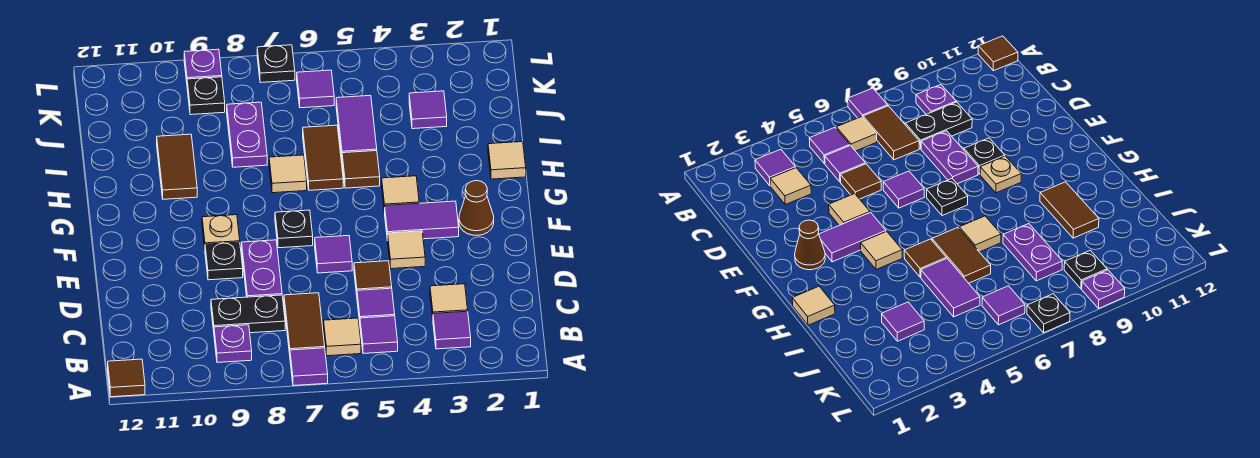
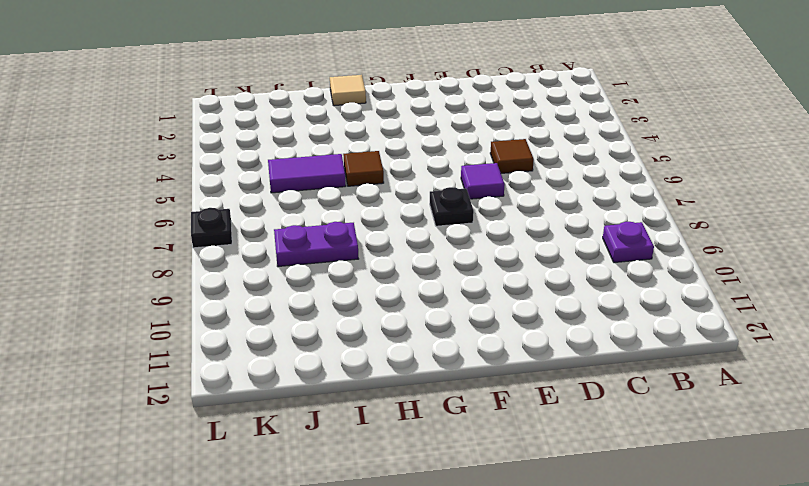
none -> purple tile A7 level 1
none -> brown tile A12 level 1
none -> purple tile B3 level 1
none -> purple tile B5 level 1

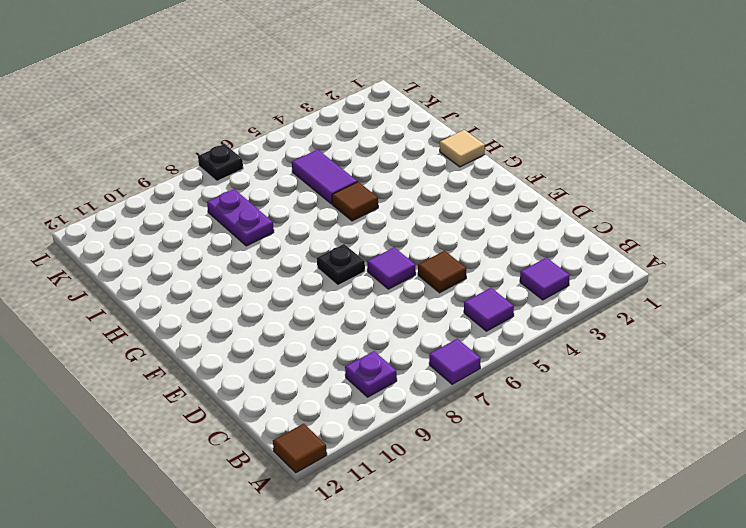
none -> tan tile B6 level 1
none -> brown tile B7:C7 level 1
none -> tan tile C3 level 1
none -> purple tile C5 level 1

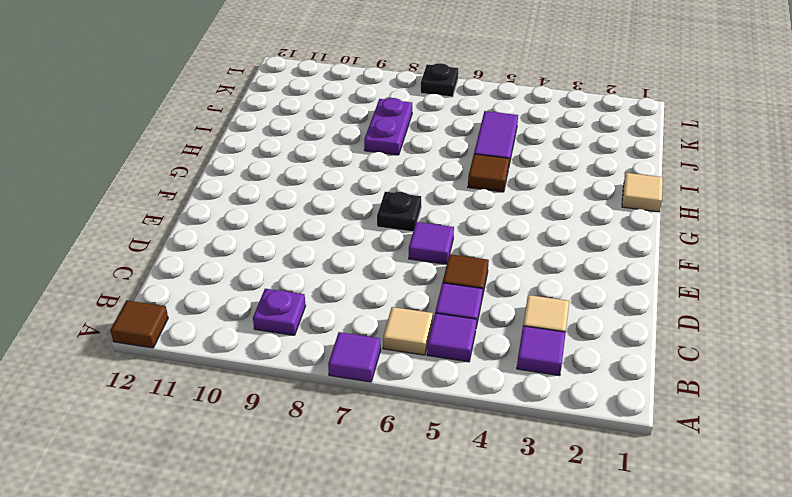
none -> brown tile B7:C7 level 1
none -> black plate C8:C9 level 1
none -> purple plate D8:E8 level 1
none -> tan tile E4 level 1

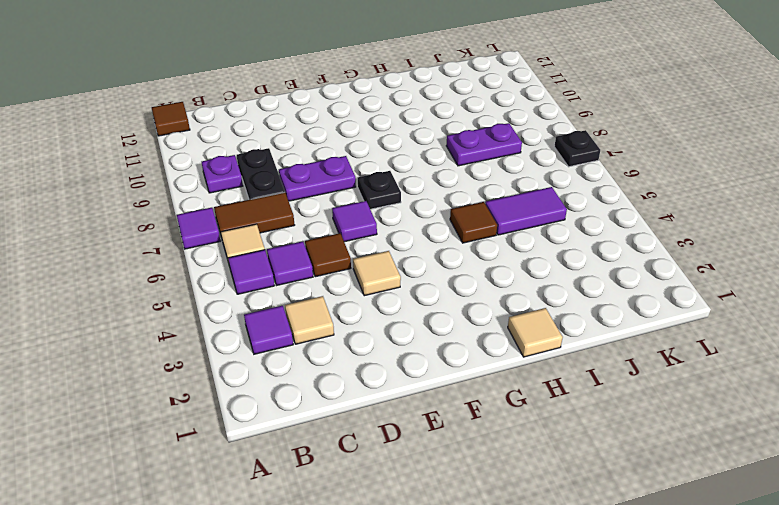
none -> black plate E9 level 1
none -> brown cone F2 level 1
none -> purple tile F3:F4 level 1
none -> tan plate F9 level 1

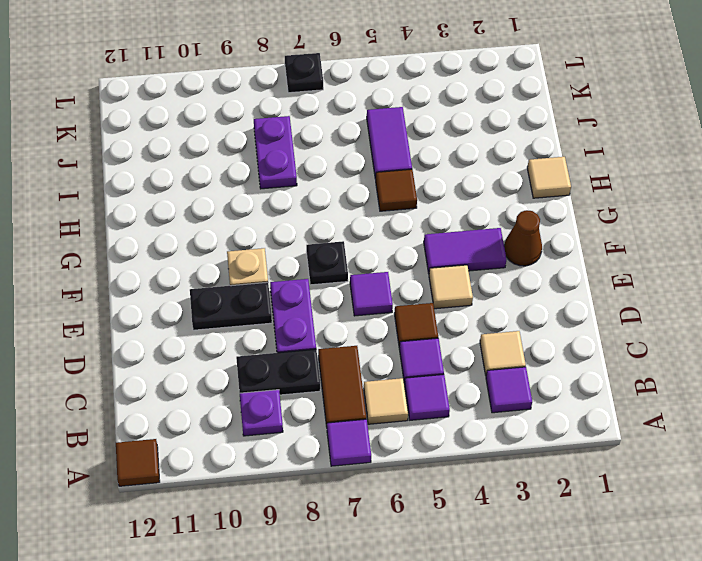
black plate E9:E10 level 1 -> black plate E9 level 1
none -> tan tile G4 level 1
none -> brown tile H6:I6 level 1
none -> tan tile H7 level 1
none -> brown tile H10:I10 level 1

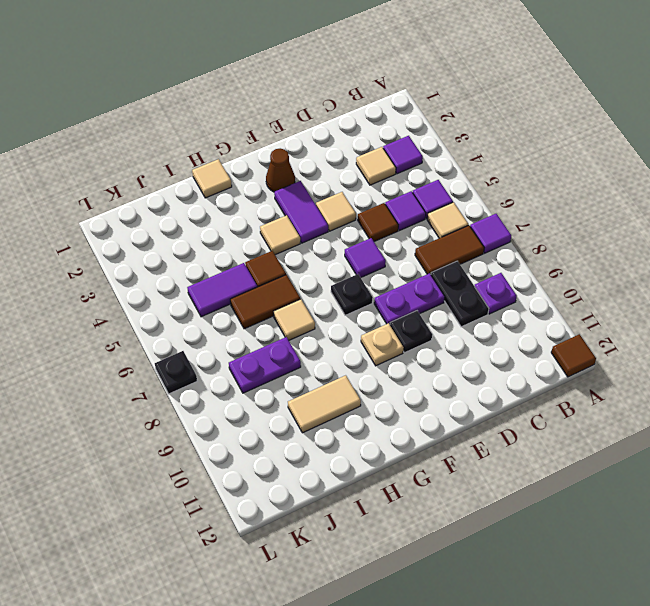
tan tile H10:I10 level 1 -> brown tile H10:I10 level 1
none -> purple tile J3 level 1
none -> purple tile K6 level 1
none -> black plate K9 level 1
none -> purple plate L9 level 1

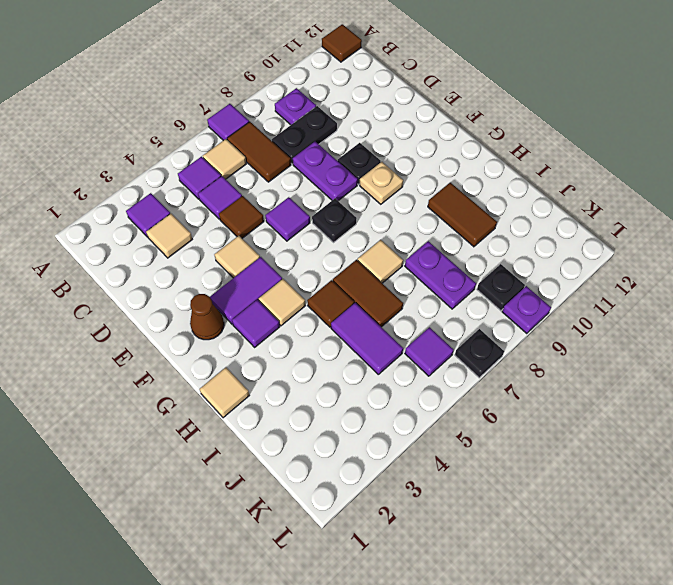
purple tile G3 level 1 -> purple tile J3 level 1

